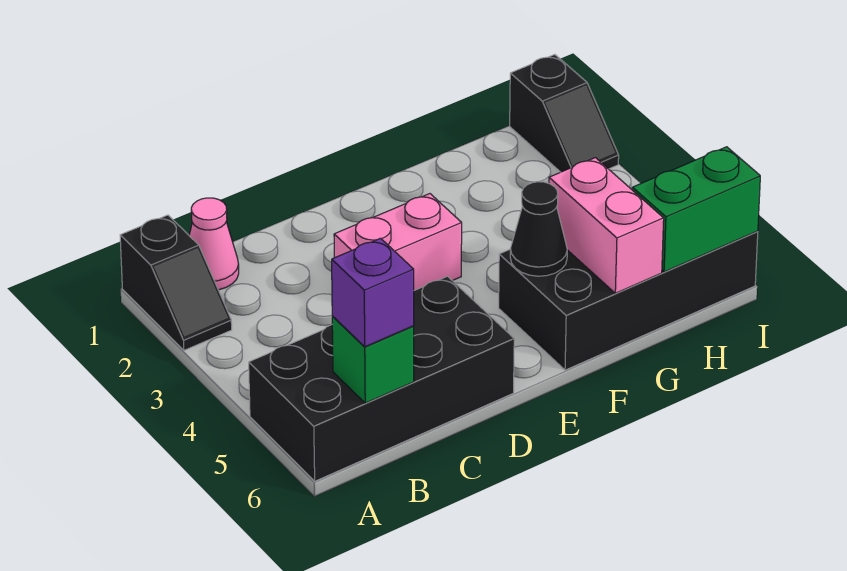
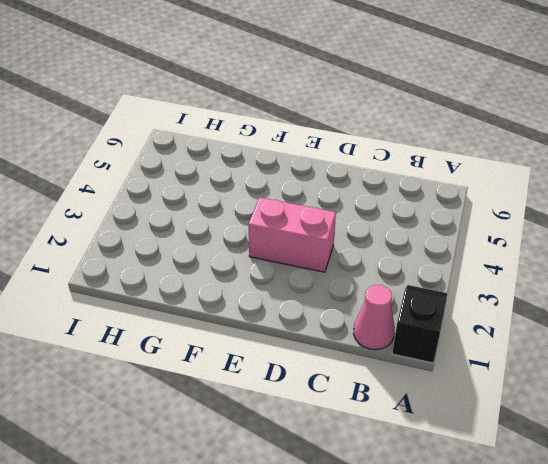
none -> black brick A5:D6 level 1
none -> black brick F5:I6 level 1

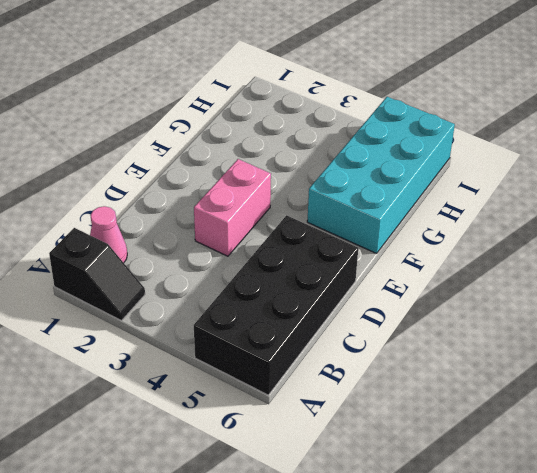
cyan brick F5:I6 level 1 -> black brick F5:I6 level 1
none -> black slope I1:I2 level 1 top 1
none -> green brick B6 level 2

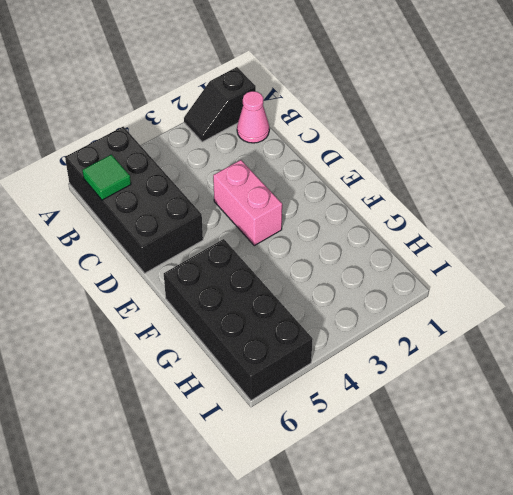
green tile B6 level 2 -> green brick B6 level 2
none -> black slope I1:I2 level 1 top 1
none -> black cone F5 level 2

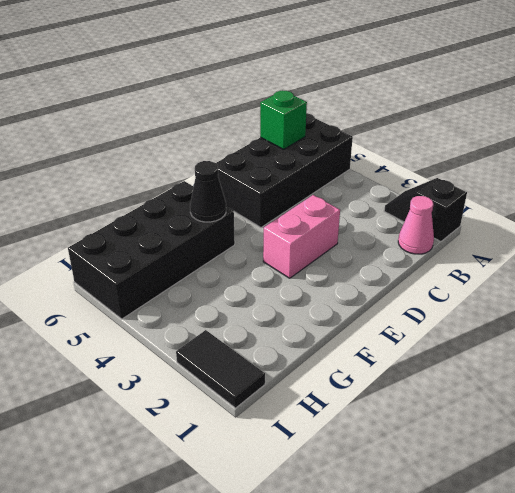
black tile I1:I2 level 1 -> black slope I1:I2 level 1 top 1
none -> pink brick G5:G6 level 2
none -> green brick H6:I6 level 2

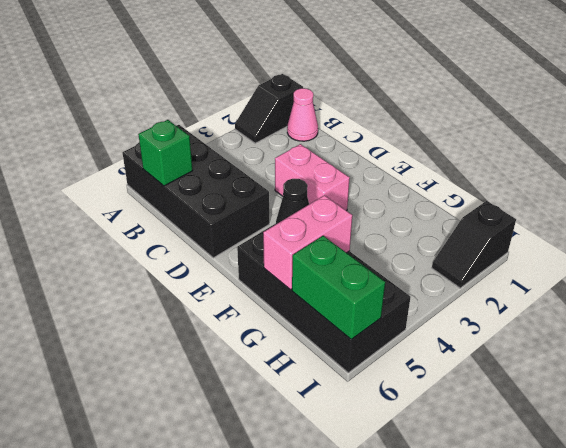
none -> purple brick B6 level 3

